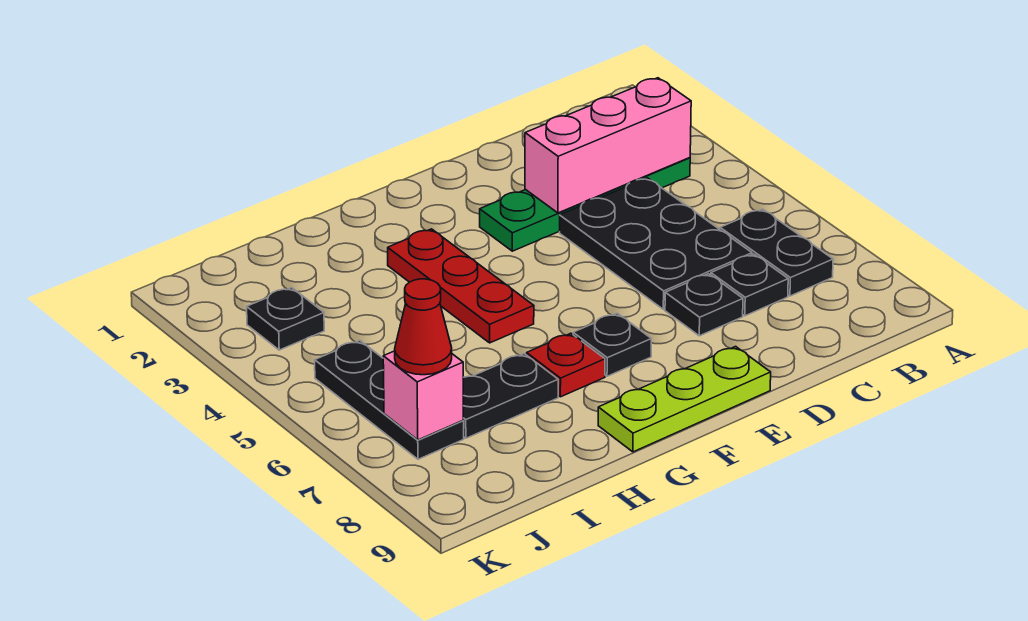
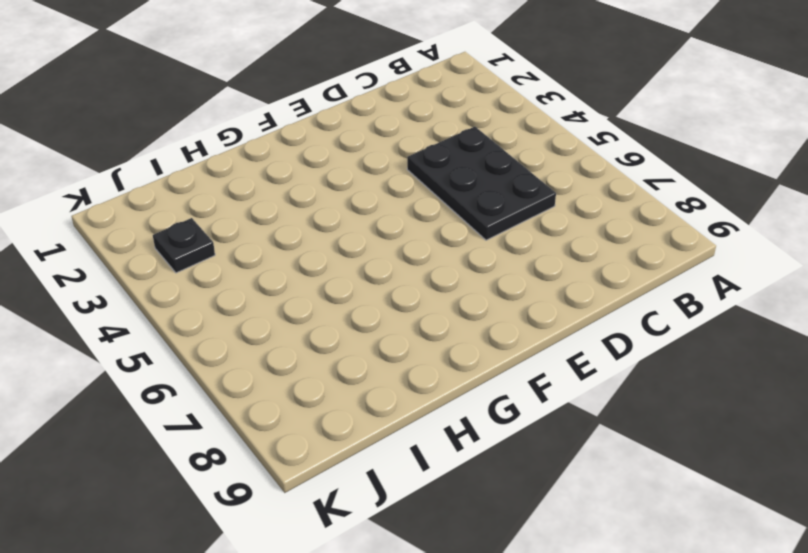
none -> green plate B3:E3 level 1
none -> black plate B6:B7 level 1
none -> black plate C7 level 1

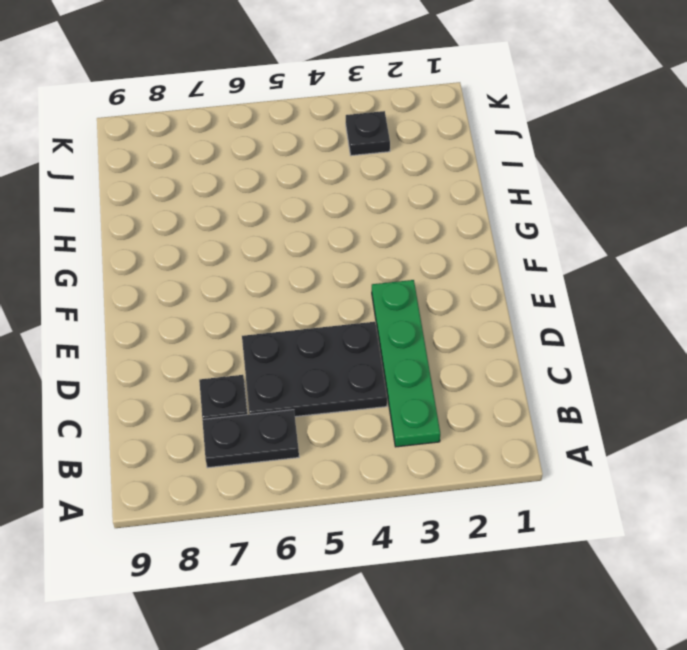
none -> black plate D7 level 1
none -> lime plate E9:G9 level 1
none -> black plate F7 level 1

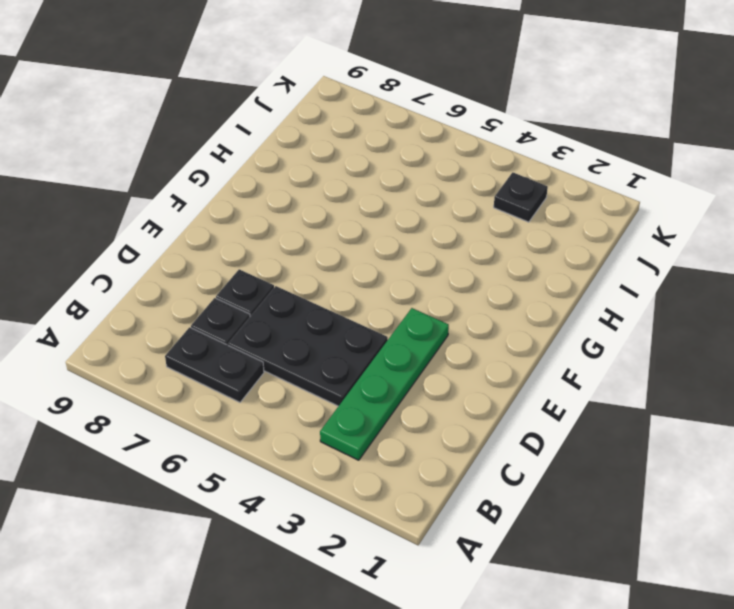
none -> lime plate E9:G9 level 1
none -> black plate F7 level 1
none -> red plate G3:G5 level 1

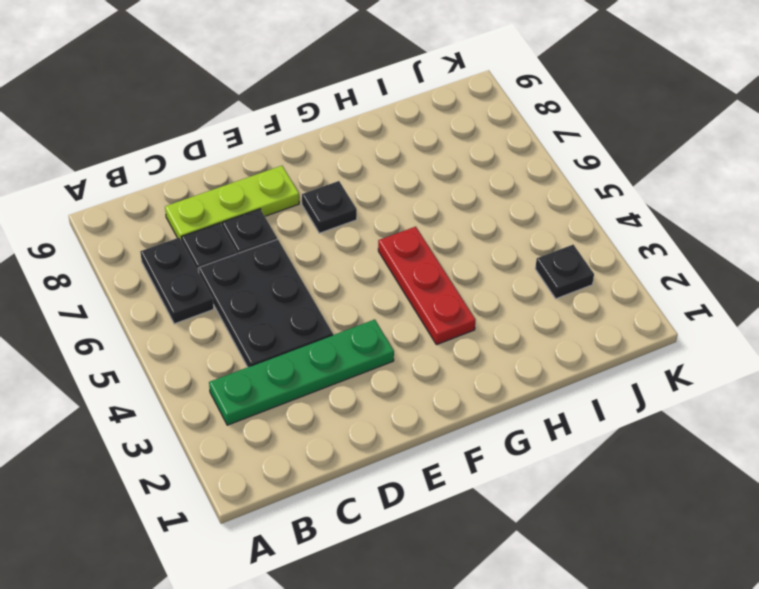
lime plate C8:E8 level 1 -> lime plate E9:G9 level 1
none -> red plate G7 level 1
none -> black plate H7:I7 level 1
none -> black plate J5:J7 level 1

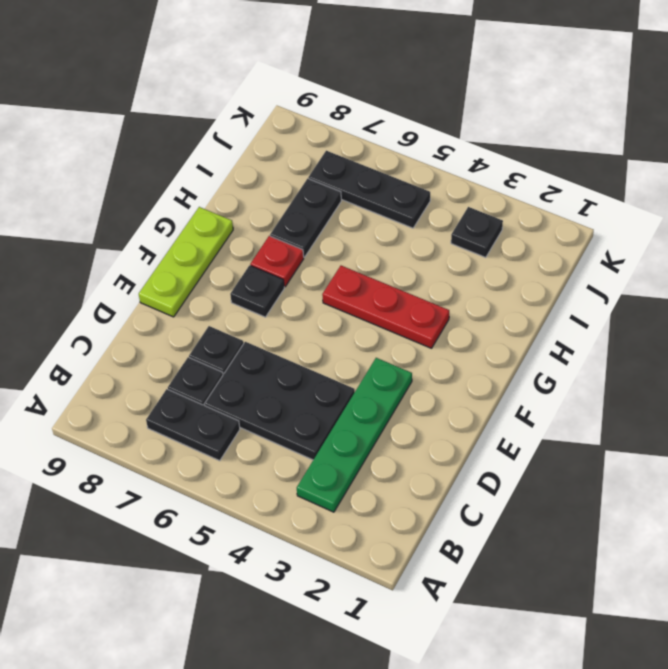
none -> pink brick B3:D3 level 2
none -> pink brick J7 level 2
none -> red cone J7 level 3

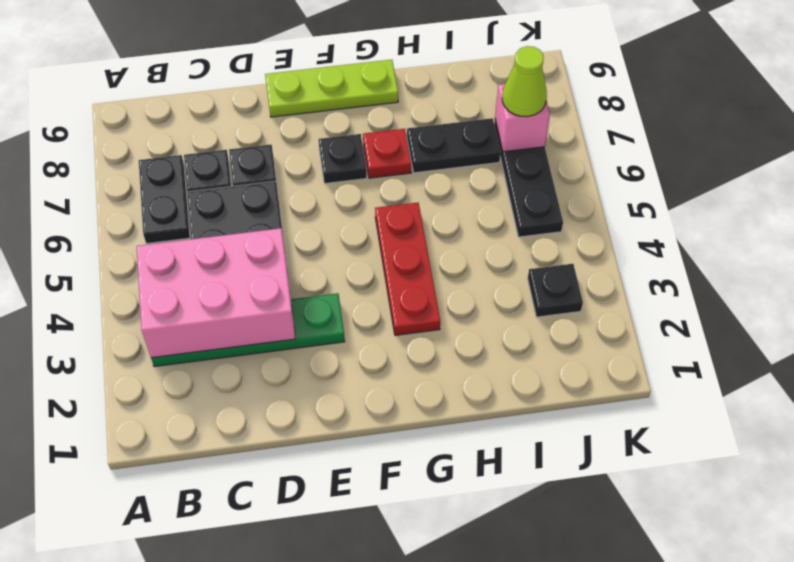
pink brick B3:D4 level 2 -> pink brick B3:D3 level 2
lime cone J7 level 3 -> red cone J7 level 3

